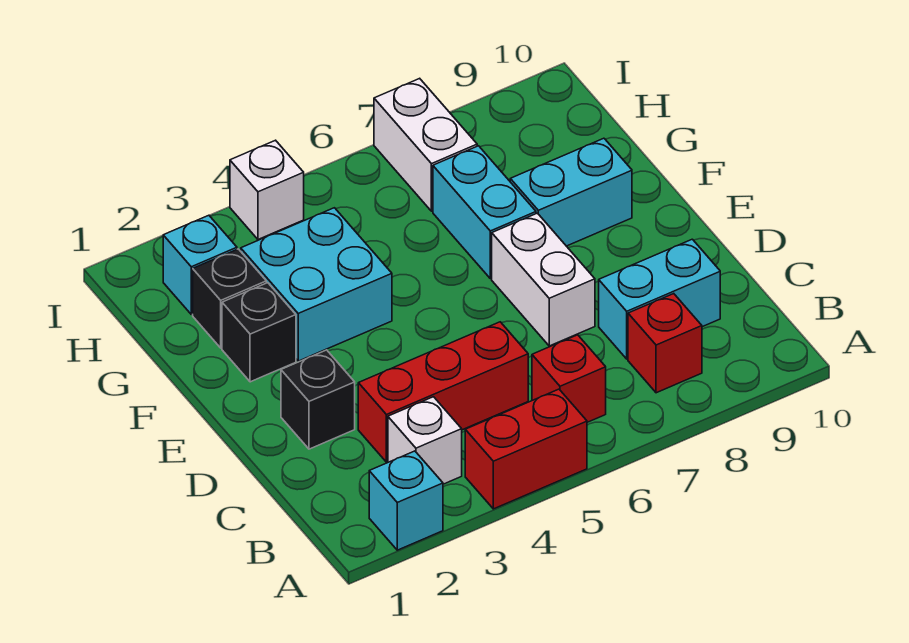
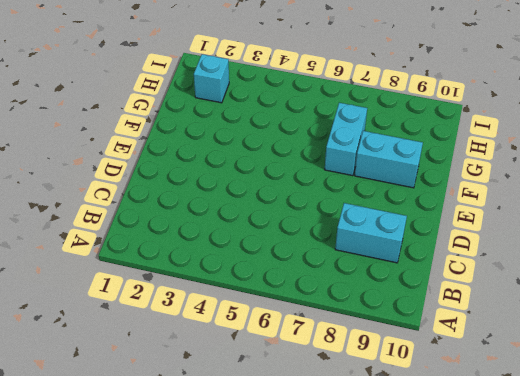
none -> cyan brick A2 level 1
none -> red brick A4:A5 level 1
none -> white brick B3 level 1

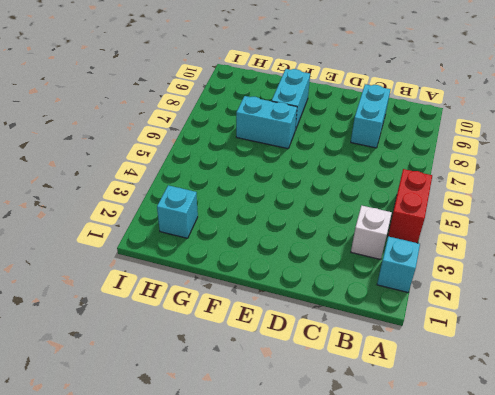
none -> red brick B6 level 1
none -> red brick B8 level 1
none -> red brick C3:C5 level 1

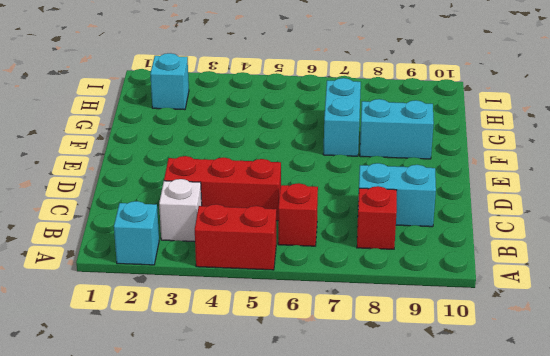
none -> black brick D2 level 1
none -> white brick D7:E7 level 1
none -> black brick F2 level 1

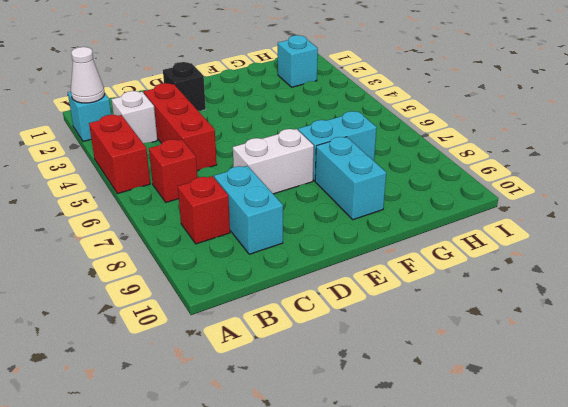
white cone A2 level 2 -> none
none -> black brick F2 level 1
none -> cyan brick F3:G4 level 1
none -> black brick G2 level 1

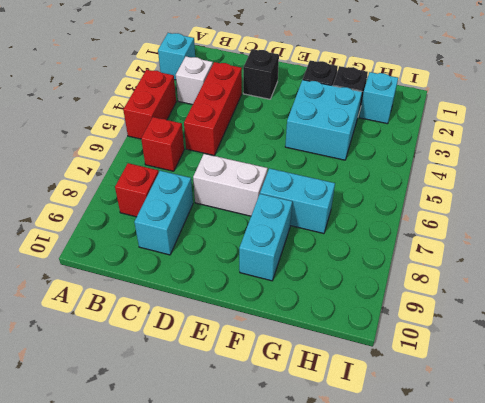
none -> white brick H7:I7 level 1
none -> white brick I4 level 1

